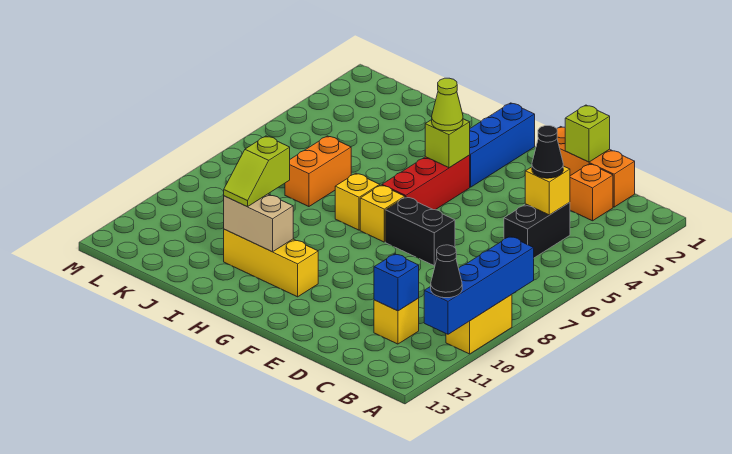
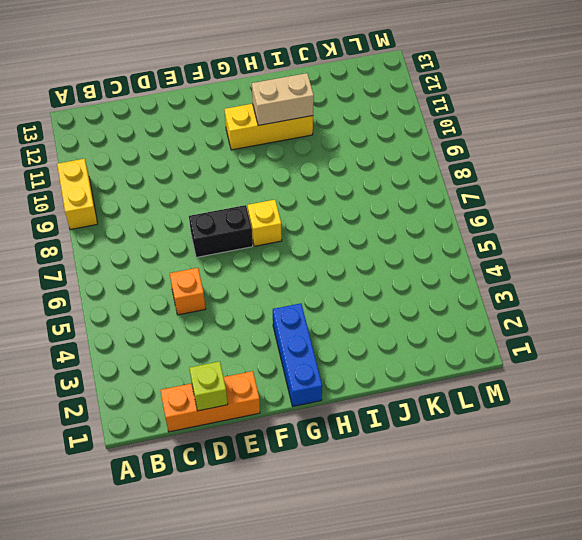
orange brick D5 level 1 -> orange brick C2 level 1
none -> black brick C4:C5 level 1
none -> yellow brick C11 level 1
none -> red brick G4:G6 level 1

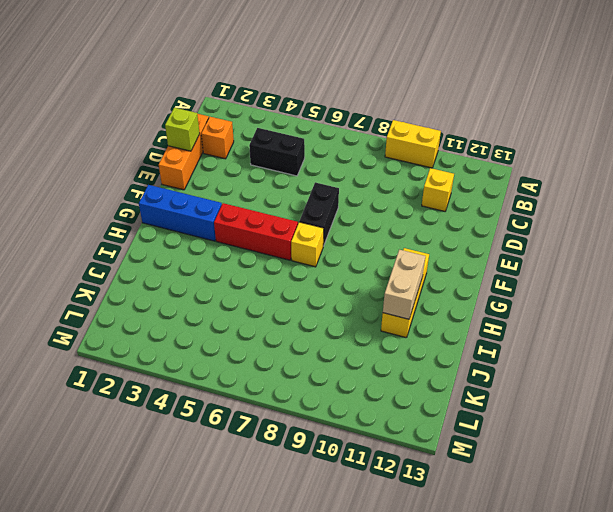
none -> yellow brick H7 level 1
none -> orange brick J6:J7 level 1
none -> blue brick A8:A11 level 2

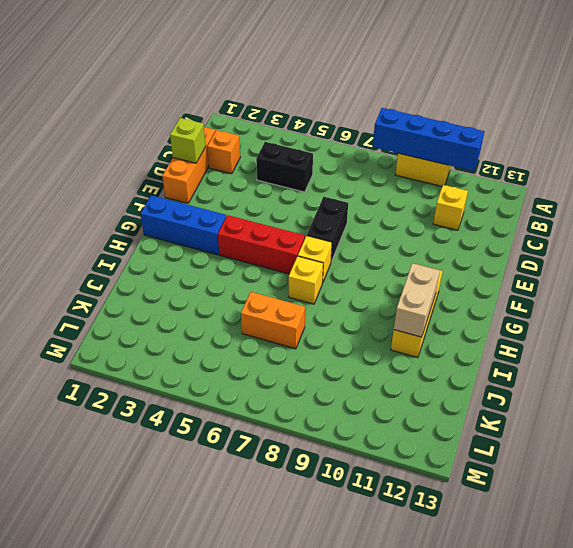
none -> yellow brick C4 level 2
none -> blue brick C11 level 2
none -> lime brick G4 level 2

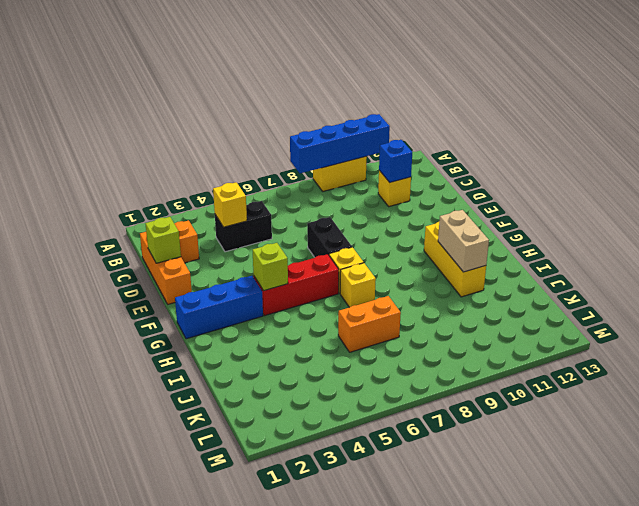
none -> black cone A11 level 3
none -> black cone C4 level 3
none -> lime cone G4 level 3

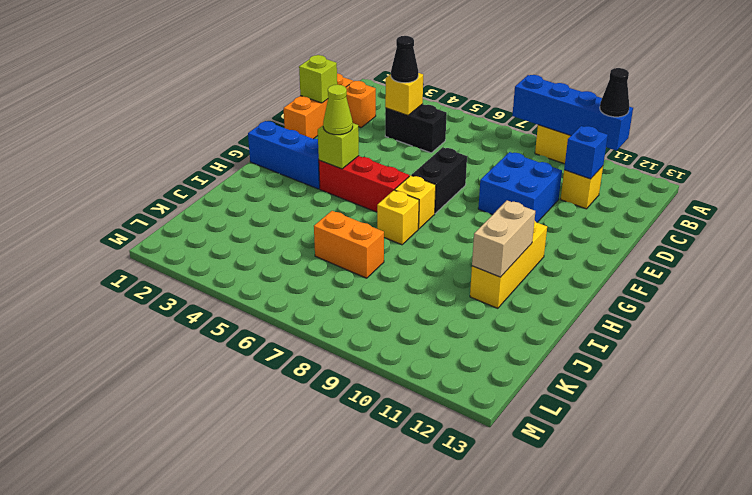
blue brick D9:E10 level 1 -> none
none -> lime slope I10:I11 level 3 top 10

